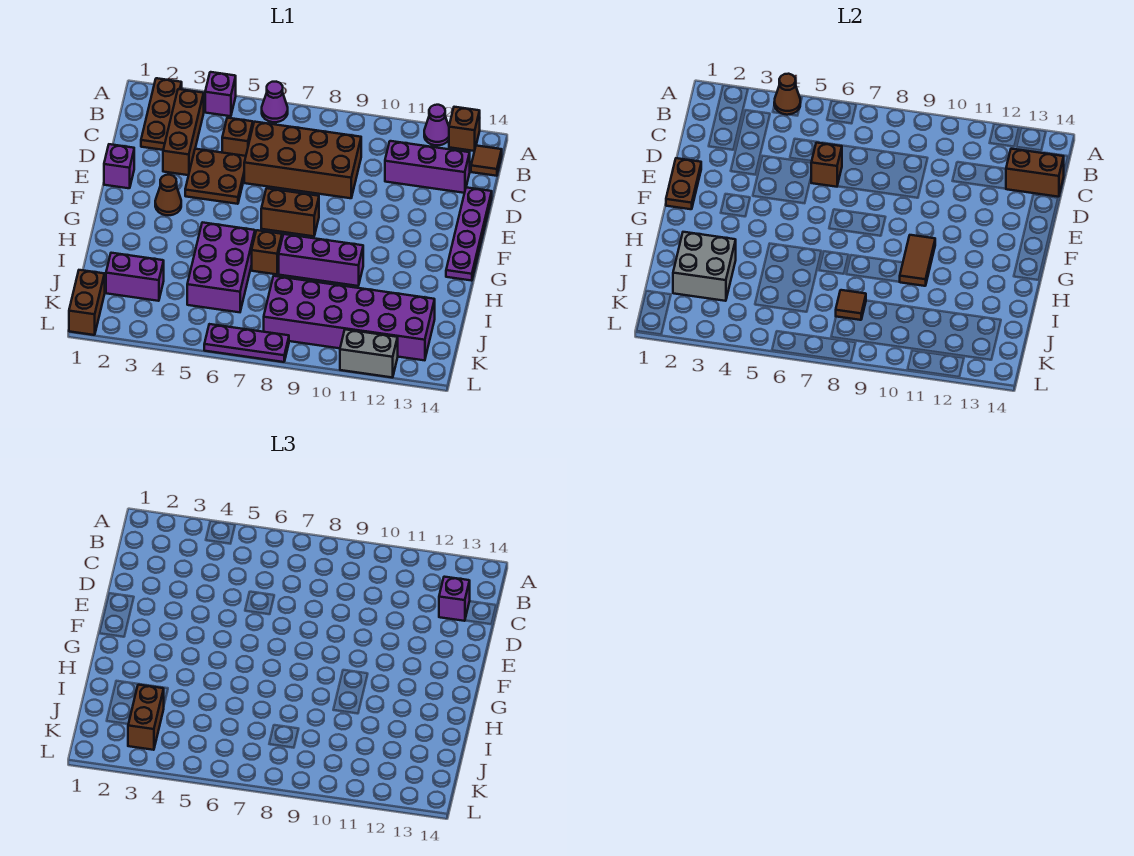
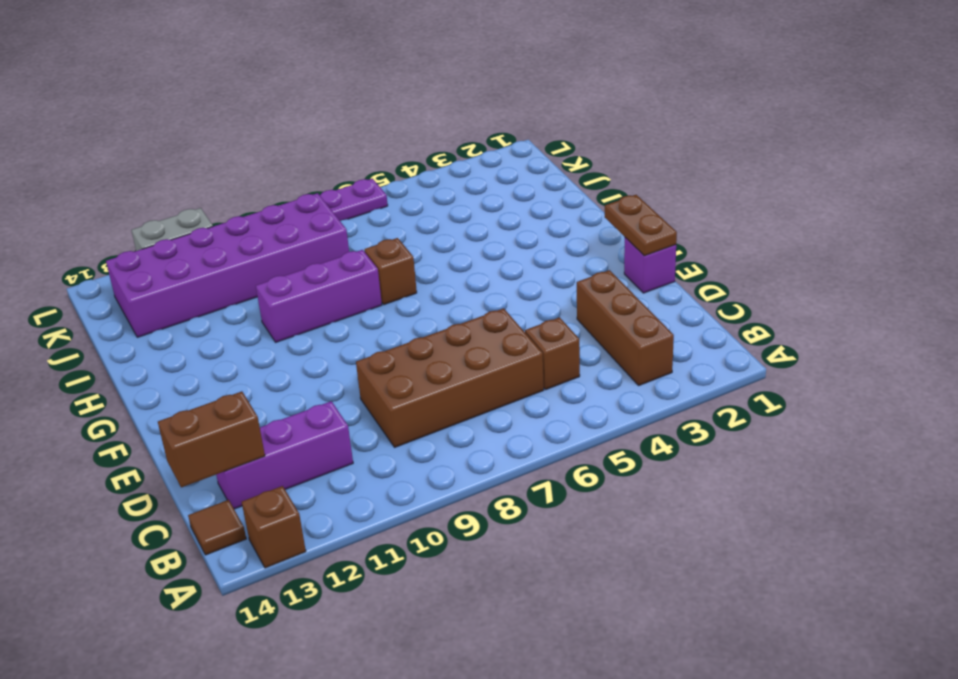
none -> brown plate A2:C2 level 1
none -> purple brick A4 level 1
none -> purple cone A6 level 1
none -> purple cone A12 level 1

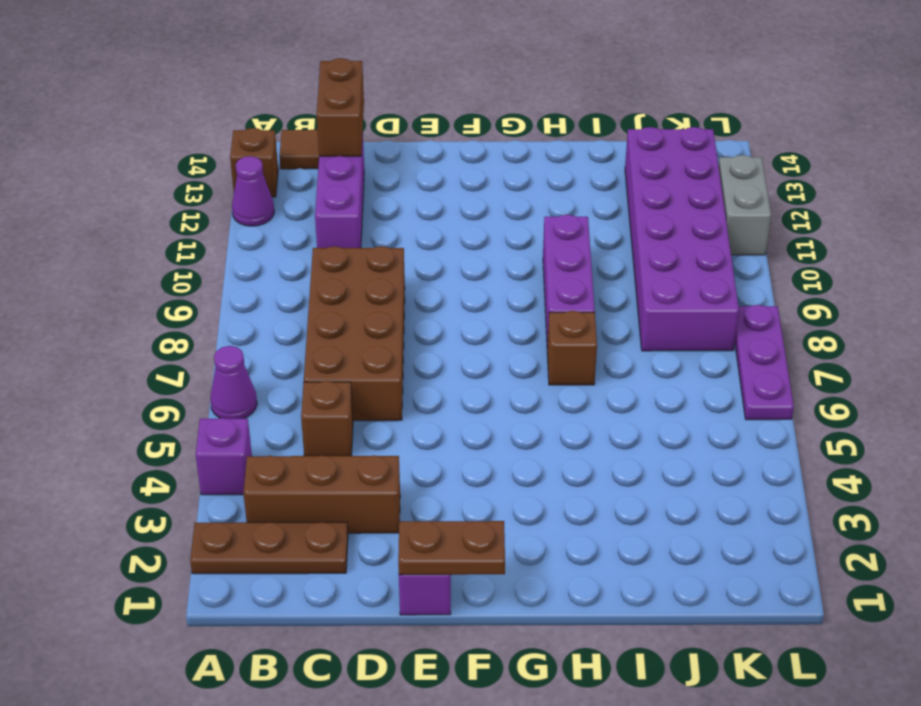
none -> brown plate D4:E5 level 1
none -> purple plate D14:G14 level 1
none -> brown cone F3 level 1
none -> brown brick F7:F8 level 1

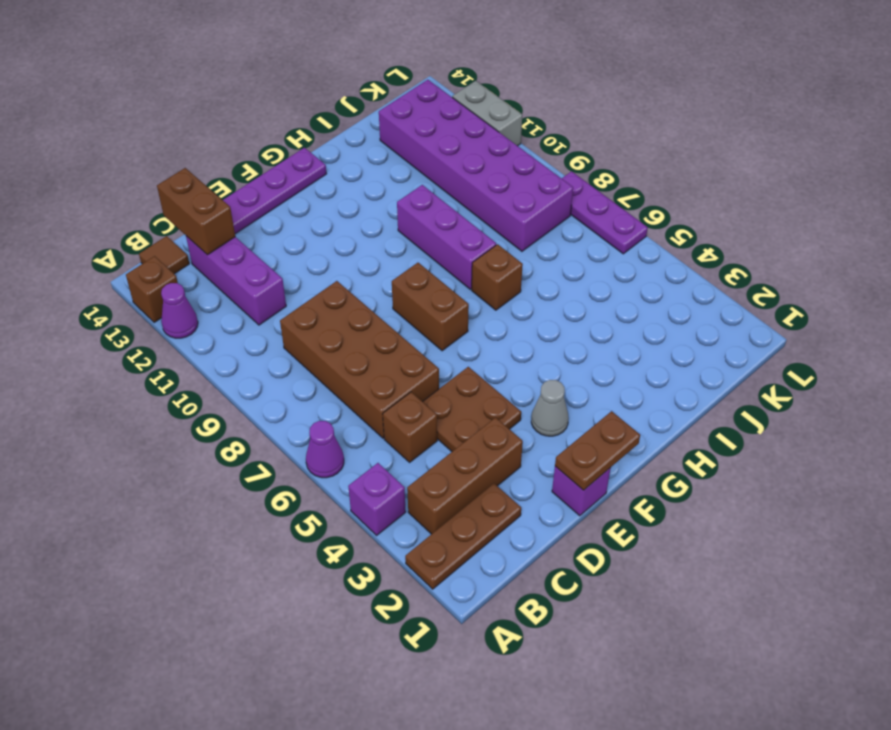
grey cone F3 level 1 -> brown cone F3 level 1
none -> purple brick H5:J6 level 1
none -> purple brick J2:J3 level 1
none -> brown brick K1:L1 level 1
none -> brown cone A4 level 2

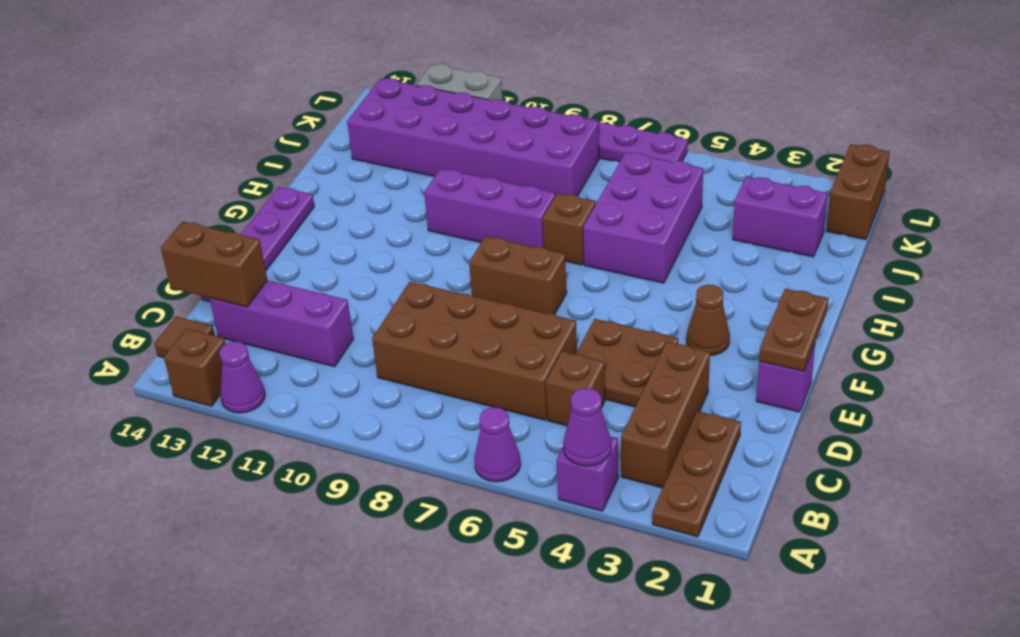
purple cone A4 level 2 -> brown cone A4 level 2
none -> brown brick D6 level 2
none -> brown tile G10:H10 level 2
none -> grey brick I2:J3 level 2
none -> brown tile J8 level 2

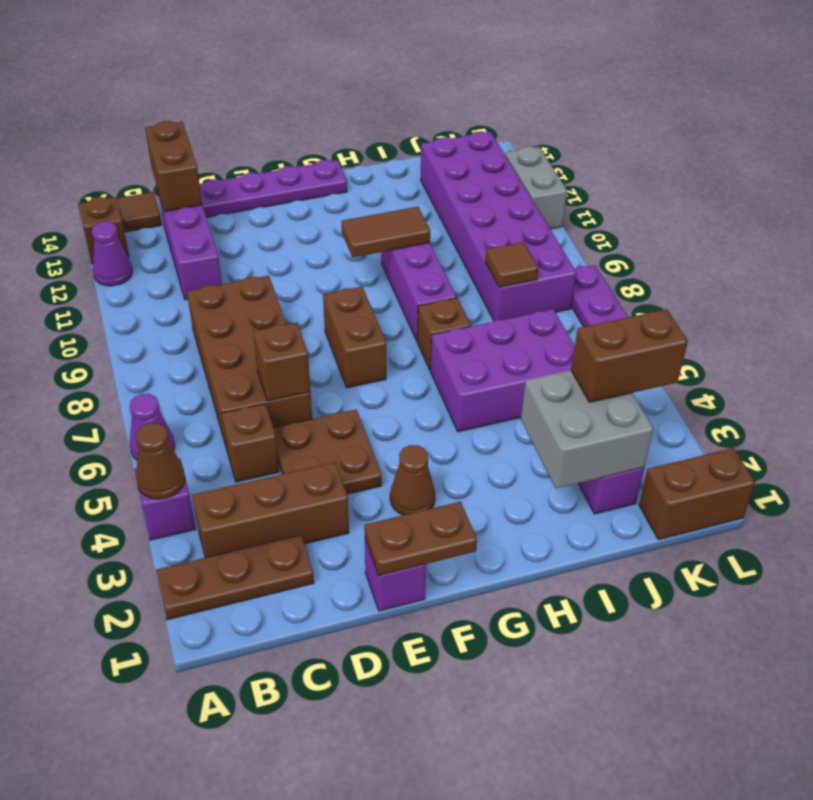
none -> purple brick C13 level 3

